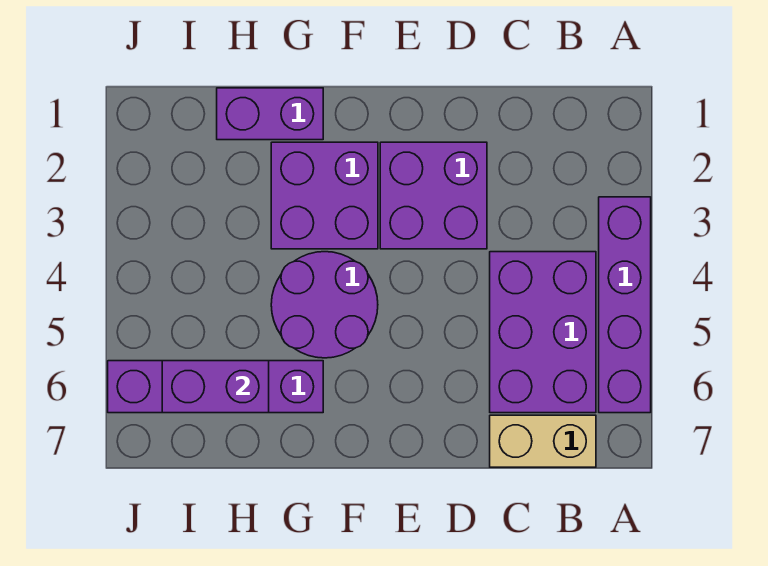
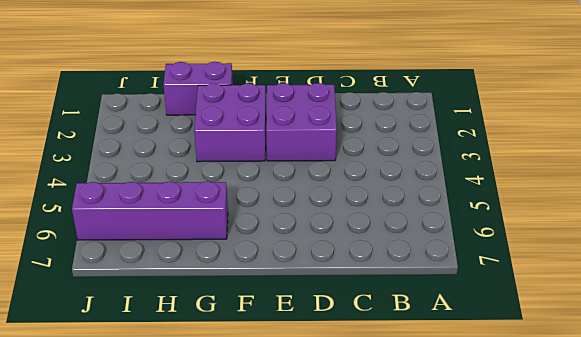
none -> purple brick A3:A6 level 1
none -> purple brick B4:C6 level 1

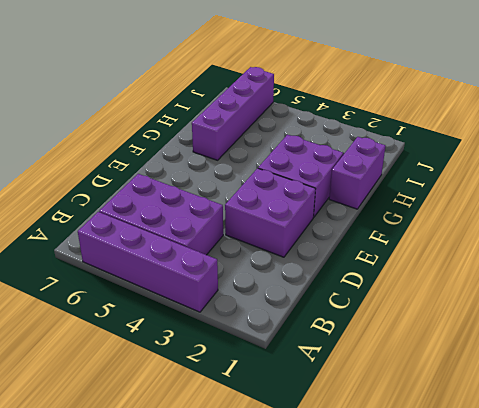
none -> tan brick B7:C7 level 1
none -> purple round brick F4:G5 level 1

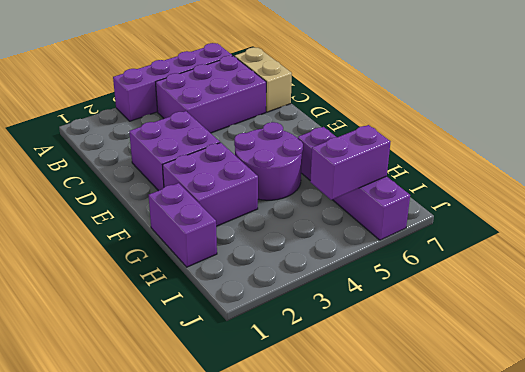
purple brick I5:I6 level 2 -> purple brick H6:I6 level 2

